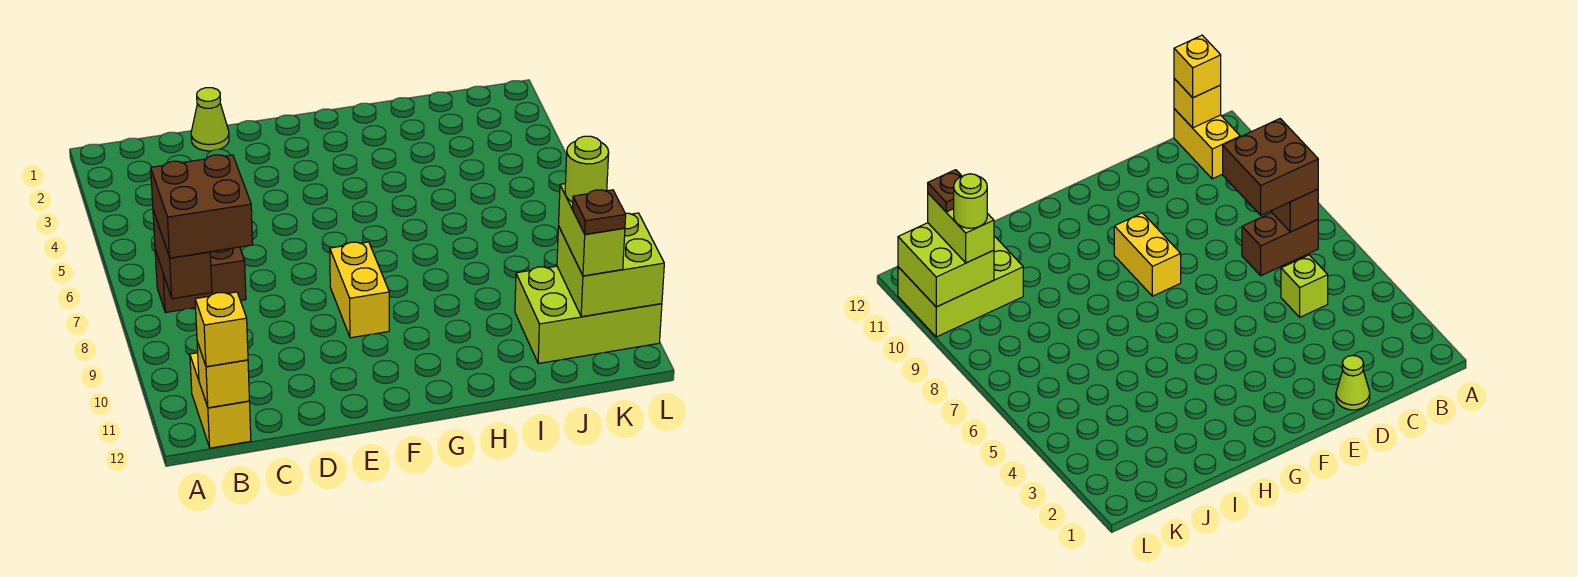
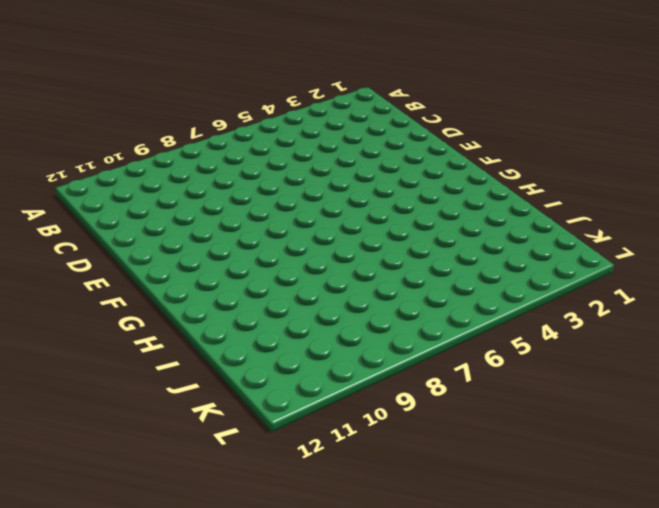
none -> brown brick B7:C7 level 1
none -> yellow brick B11:B12 level 1
none -> lime brick C5 level 1

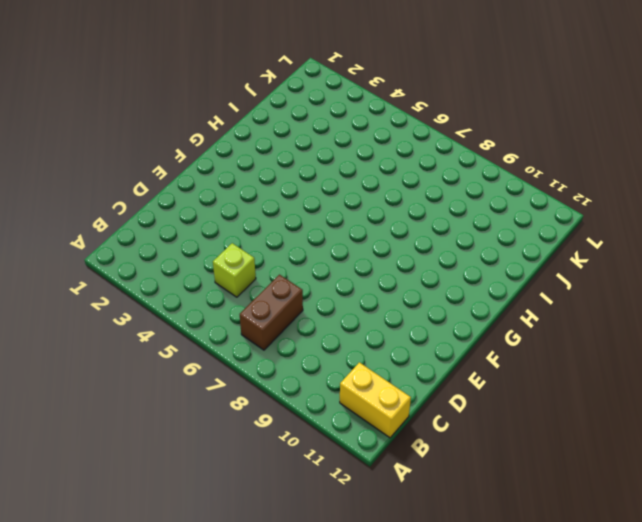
none -> lime cone D1 level 1
none -> yellow brick F8:F9 level 1
none -> lime brick J10:L11 level 1

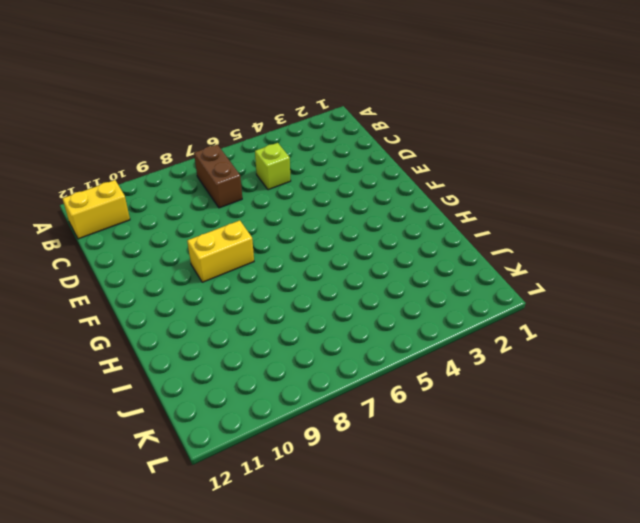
none -> lime cone D1 level 1
none -> lime brick J10:L11 level 1
none -> brown brick B7:B8 level 2

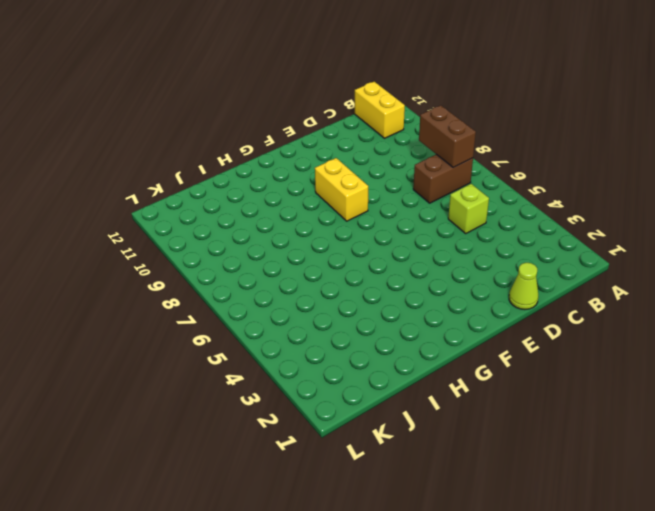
none -> lime brick J10:L11 level 1
none -> yellow brick B12 level 2
none -> lime brick K10:L11 level 2

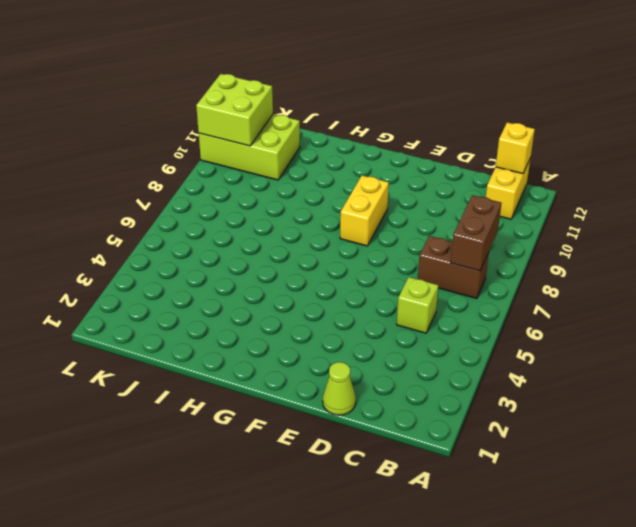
none -> brown brick B7:C8 level 3
none -> yellow brick B12 level 3
none -> lime brick K10:K11 level 3

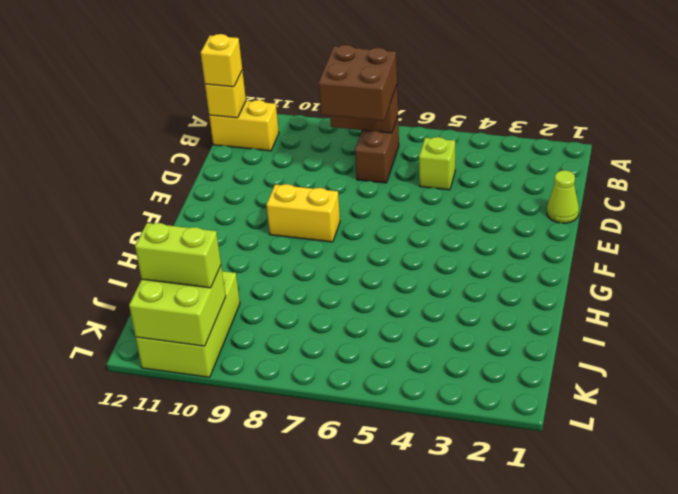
none -> lime round brick K10 level 4
none -> brown plate K11 level 4

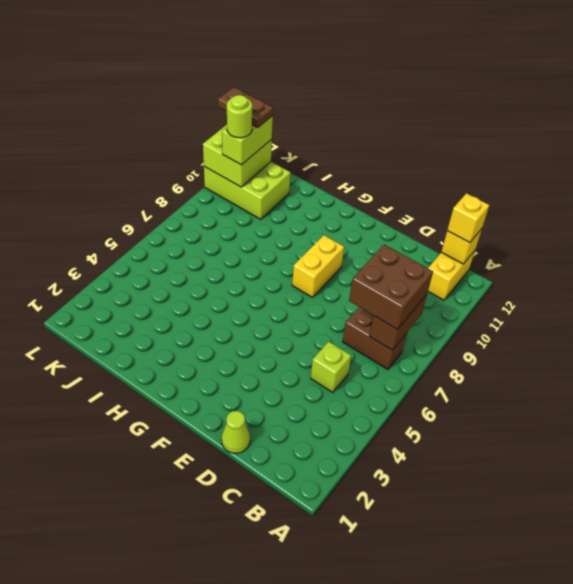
brown plate K11:L11 level 4 -> brown plate K11 level 4

